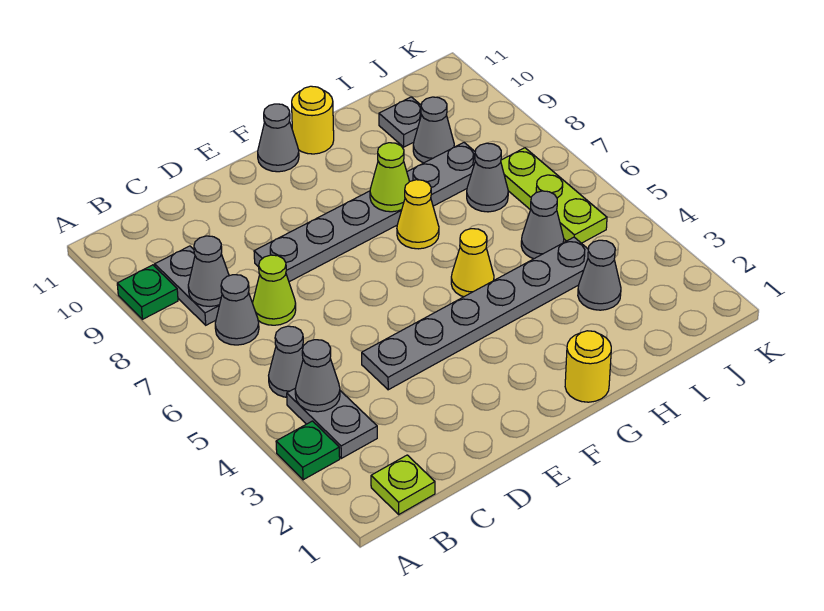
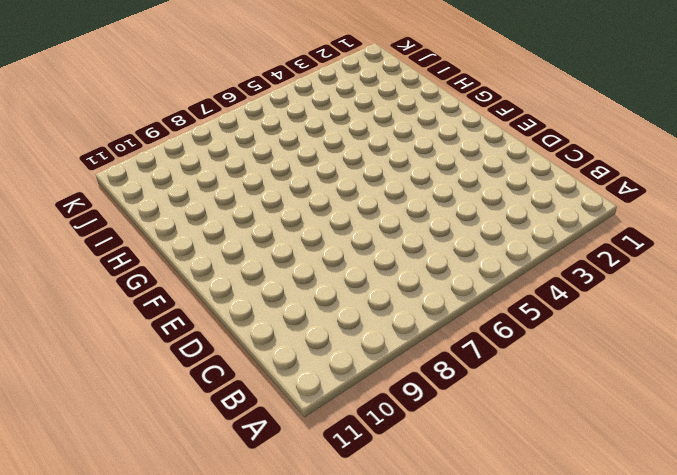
none -> green plate A3 level 1
none -> green plate A9 level 1
none -> lime plate B1 level 1

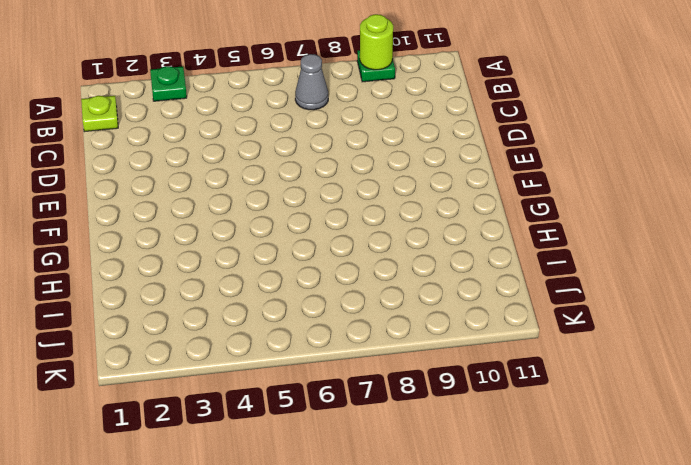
lime round brick A9 level 2 -> none
none -> grey plate B3:B4 level 1
none -> grey cone B5 level 1
none -> grey plate B8:B9 level 1

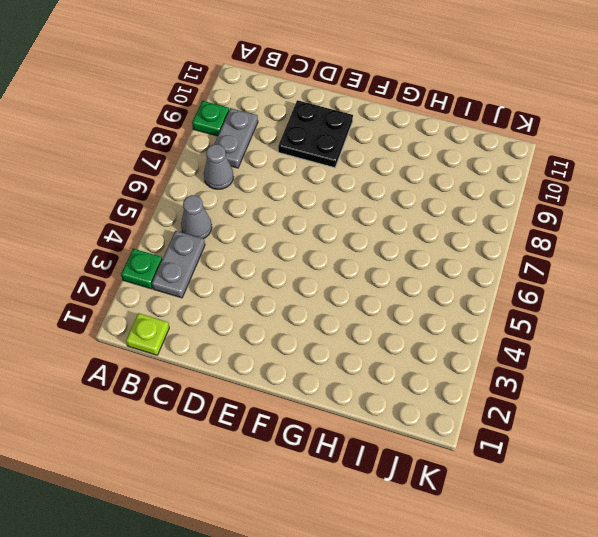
black plate D9:E10 level 1 -> none
none -> lime cone C7 level 1
none -> grey plate D4:I4 level 1
none -> grey plate D8:I8 level 1

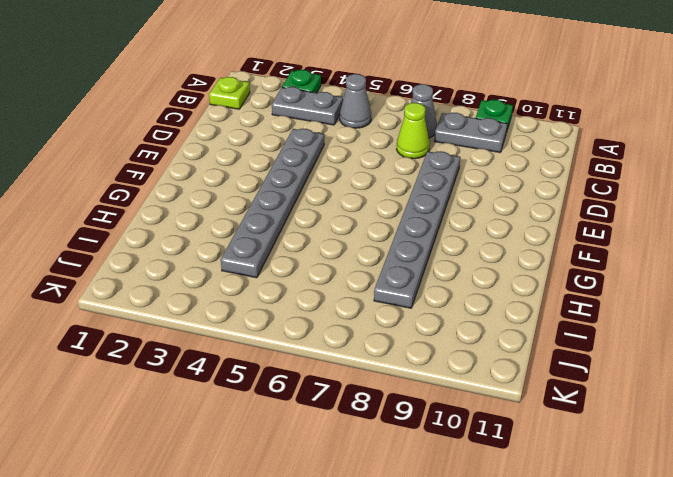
none -> grey cone F11 level 1
none -> yellow round brick G1 level 1
none -> yellow cone G5 level 1

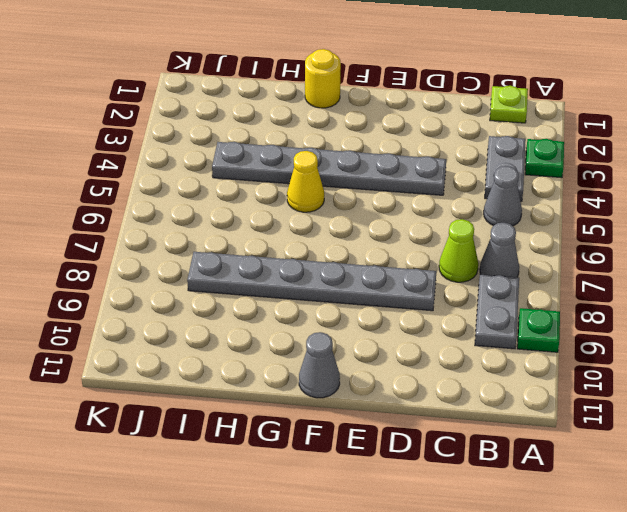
none -> yellow cone G7 level 1
none -> yellow round brick G11 level 1
none -> grey cone I3 level 1

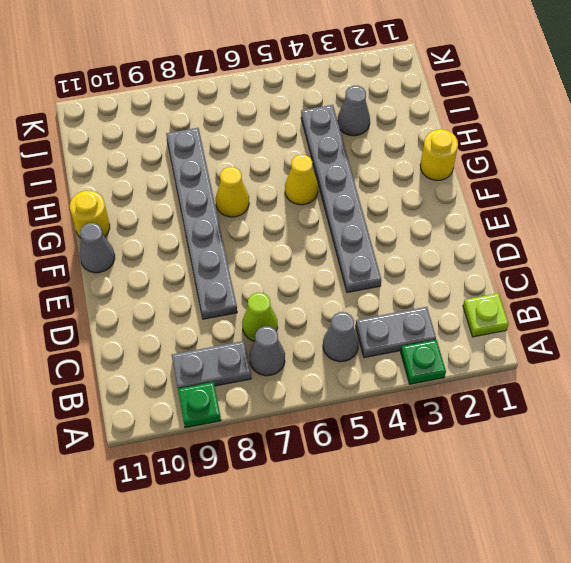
none -> grey cone I5 level 1
none -> grey cone I7 level 1
none -> grey cone I9 level 1

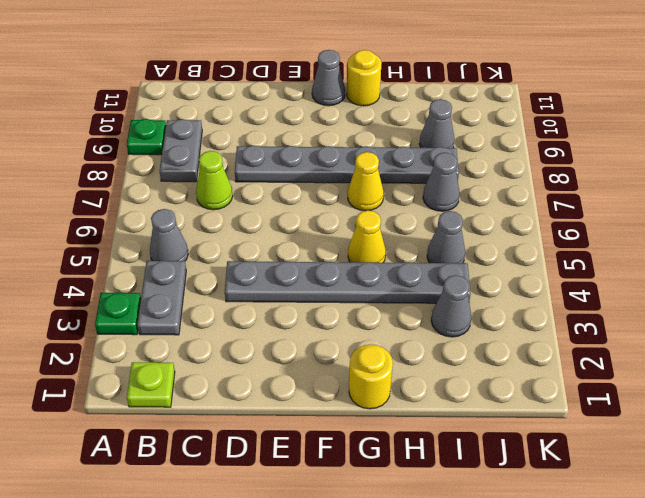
none -> grey cone B7 level 1
none -> grey plate I10 level 1
none -> lime plate J5:J7 level 1

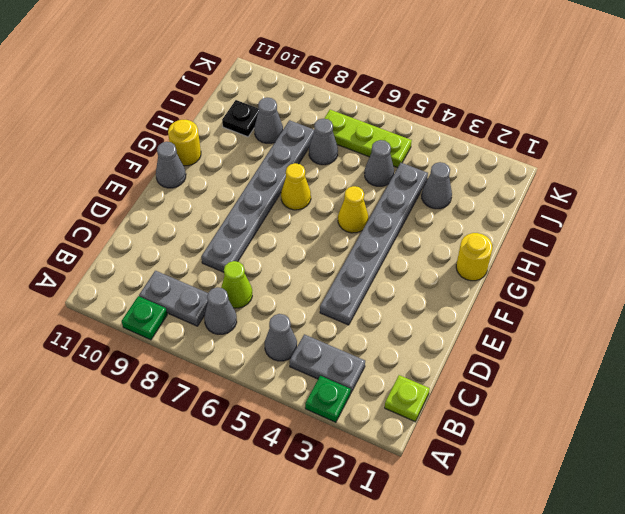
black plate I10 level 1 -> grey plate I10 level 1
none -> grey cone B4 level 2
none -> grey cone B8 level 2
none -> lime cone G8 level 2

